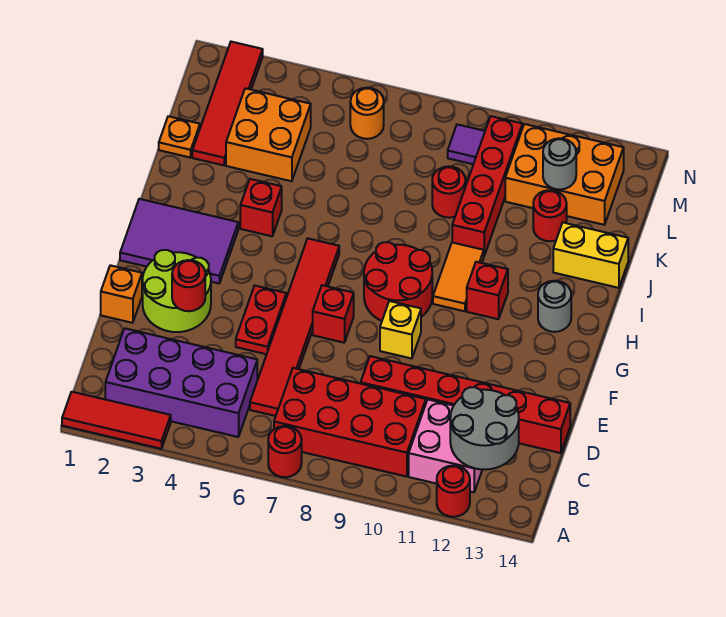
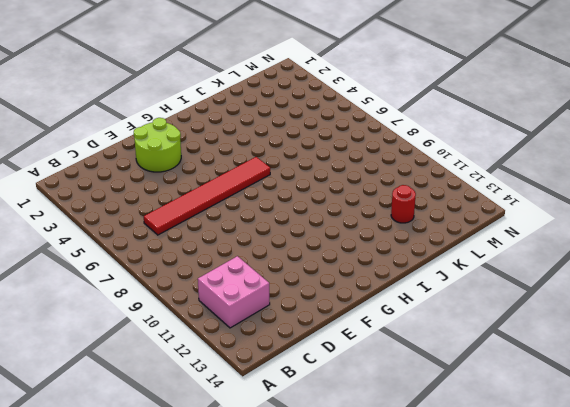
none -> red tile A1:A3 level 1
none -> red round brick A7 level 1
none -> red round brick A12 level 1
none -> purple brick B2:C5 level 1

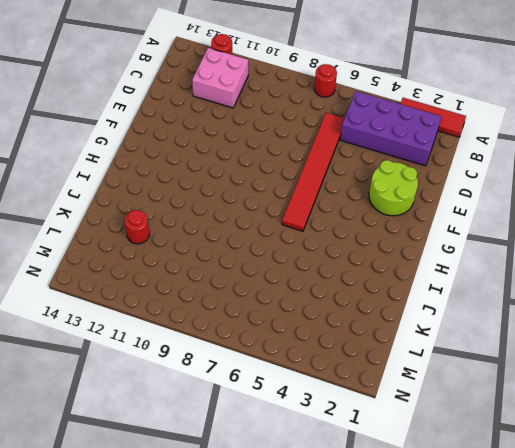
none -> red brick B7:C10 level 1
none -> red brick D9:D14 level 1
none -> orange brick E1 level 1
none -> red plate E5:F5 level 1

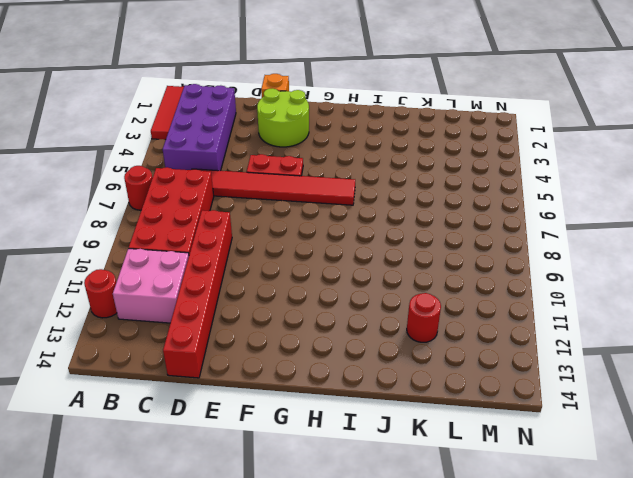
none -> red brick F7 level 1
none -> yellow brick F9 level 1
none -> purple tile G1:H3 level 1
none -> red round brick G8:H9 level 1

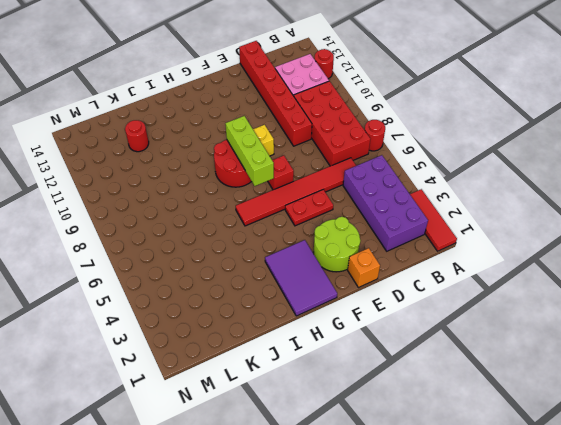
lime brick G7:G9 level 2 -> none
none -> orange tile H10:I10 level 1
none -> red brick H11 level 1
none -> grey round brick H13 level 1
none -> red brick I4 level 1

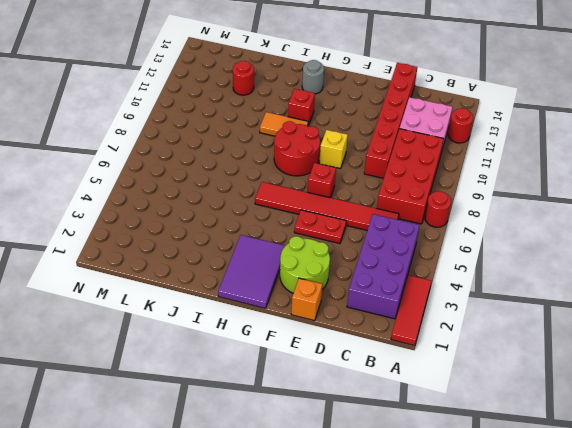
none -> red brick I4 level 1
none -> red brick J10:M10 level 1
none -> yellow brick J13:J14 level 1
none -> orange plate K1 level 1

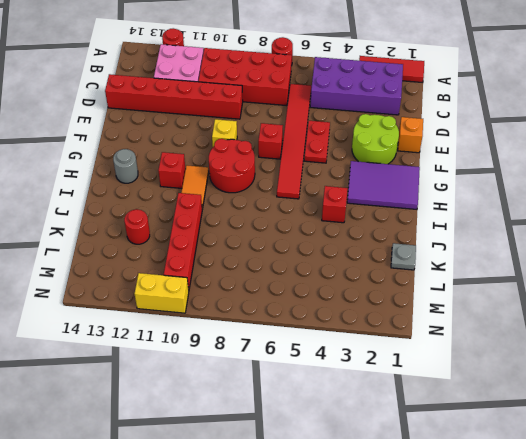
grey plate K1 level 1 -> orange plate K1 level 1
yellow brick N10:N11 level 1 -> yellow brick J13:J14 level 1
none -> red tile K2:N2 level 1
none -> orange brick K3:L4 level 1
none -> red round brick K9 level 1
none -> orange brick L11:M13 level 1

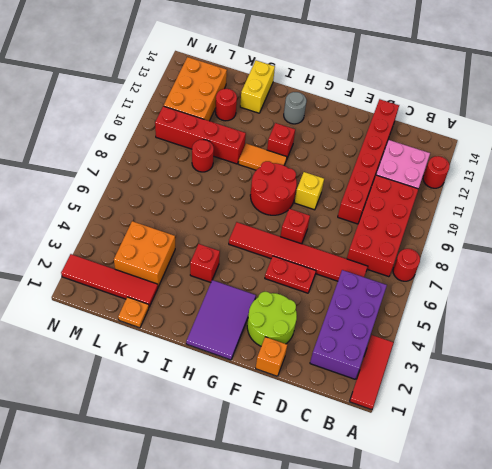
none -> orange round brick M6 level 1
none -> purple tile M9 level 1
none -> grey round brick B12:C13 level 2
none -> red round brick E3 level 2

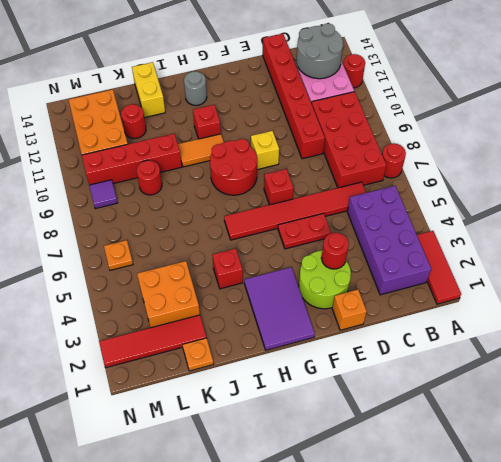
orange plate M6 level 1 -> orange round brick M6 level 1
none -> grey round brick L12 level 2

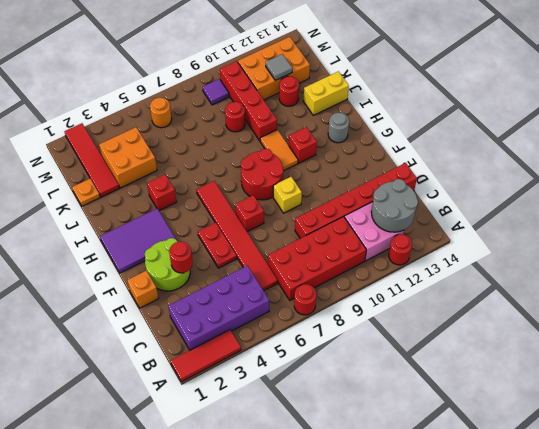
grey tile L12 level 2 -> grey round brick L12 level 2

